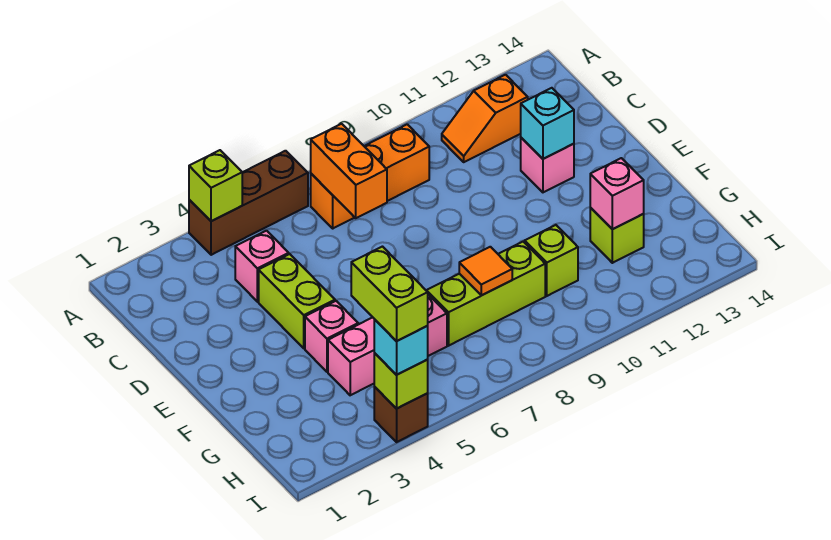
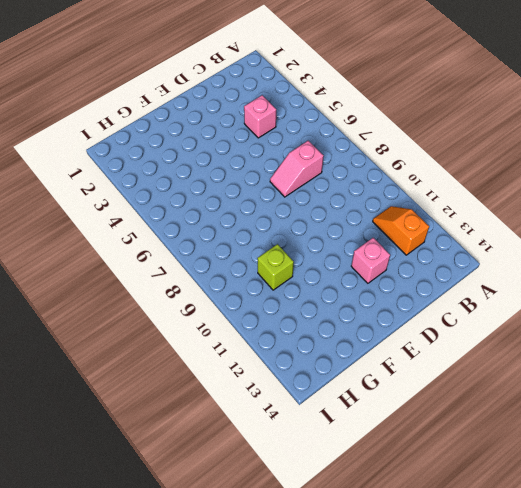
pink slope C7:D7 level 1 top C -> none
none -> brown brick A4:A6 level 1
none -> orange brick B7:B9 level 1
none -> lime brick D4:E4 level 1

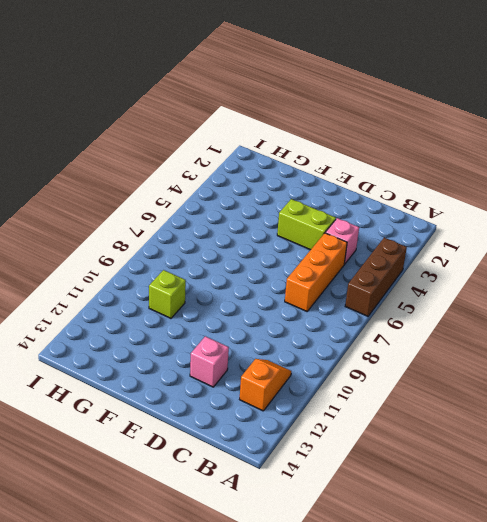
orange brick C5:C7 level 1 -> orange brick B7:B9 level 1
none -> pink brick F4 level 1
none -> pink brick G4:G6 level 1
none -> lime brick G7:G9 level 1

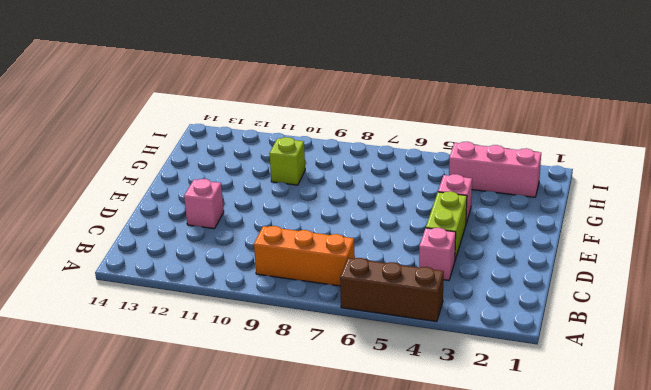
pink brick H2:H4 level 1 -> pink brick G4:G6 level 1
none -> orange slope B11:B12 level 1 top 12
none -> lime brick G7:G9 level 1
none -> lime brick G12 level 1

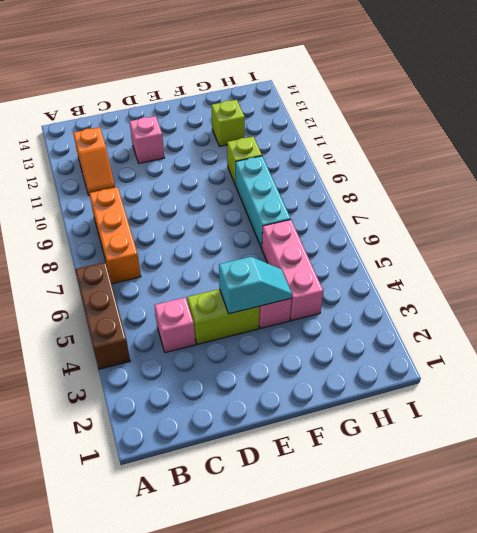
cyan slope E4:F4 level 2 top E -> none
cyan brick G7:G9 level 1 -> lime brick G7:G9 level 1
none -> brown brick I4 level 1
none -> lime brick A4 level 2
none -> orange brick B7:C7 level 2

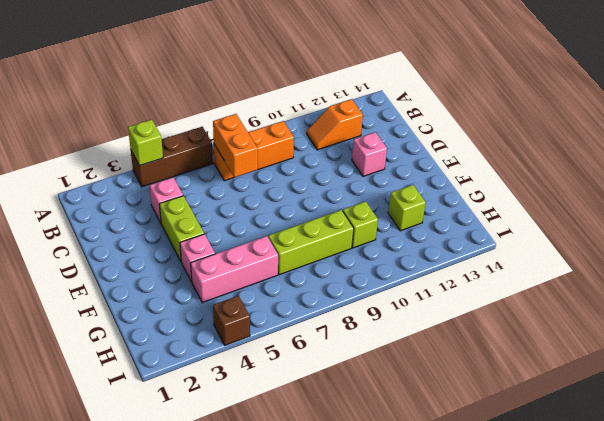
none -> cyan brick D12 level 2
none -> orange tile G8 level 2
none -> pink brick G12 level 2

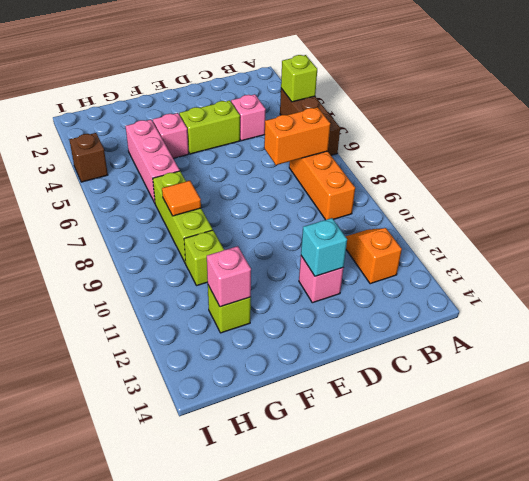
none -> lime brick I4 level 2
none -> cyan brick I4 level 3
none -> lime brick H4:I4 level 4

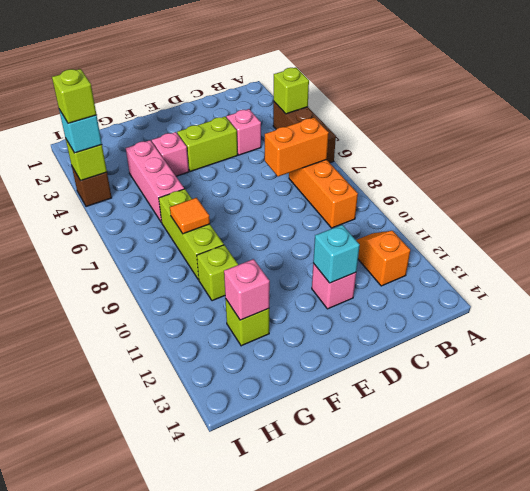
lime brick I4 level 4 -> lime brick H4:I4 level 4

